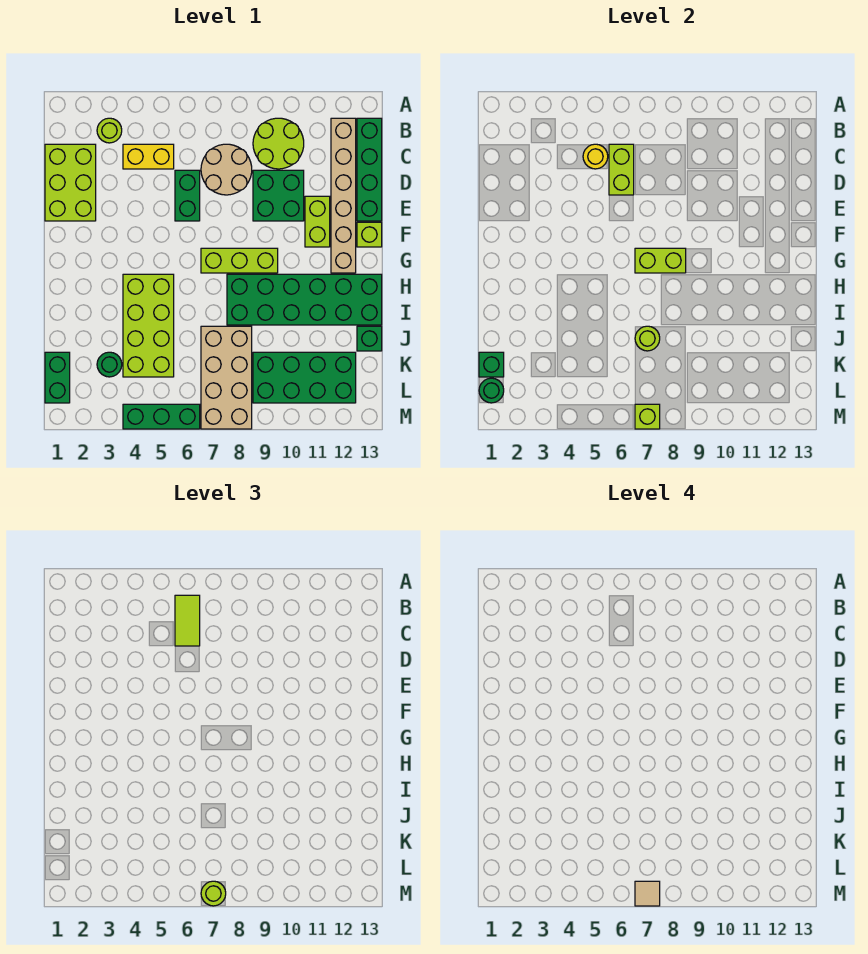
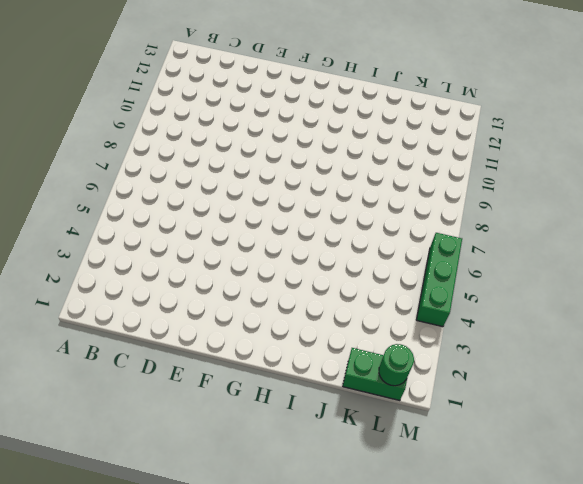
none -> lime round brick B3 level 1
none -> lime round brick B9:C10 level 1
none -> tan brick B12:G12 level 1
none -> green brick B13:E13 level 1

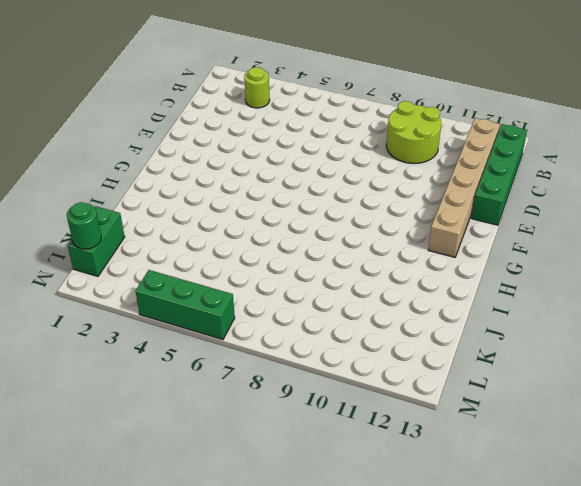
none -> lime brick C1:E2 level 1
none -> yellow brick C4:C5 level 1
none -> tan round brick C7:D8 level 1
none -> green brick D6:E6 level 1

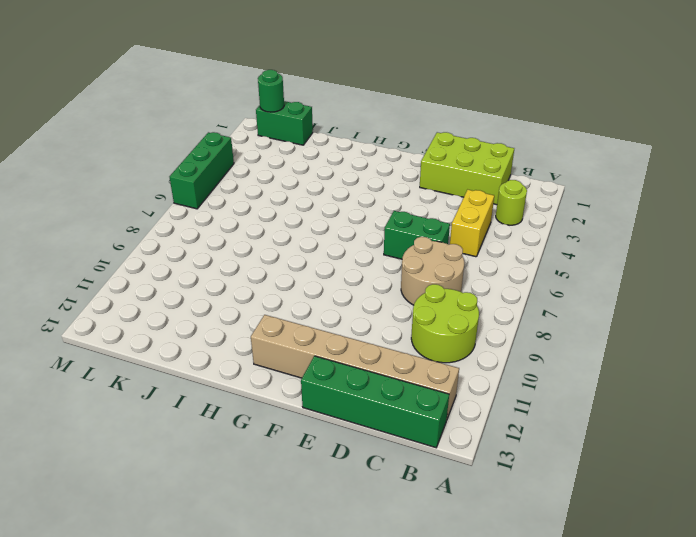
none -> green brick D9:E10 level 1
none -> lime brick E11:F11 level 1
none -> lime brick F13 level 1
none -> lime brick G7:G9 level 1

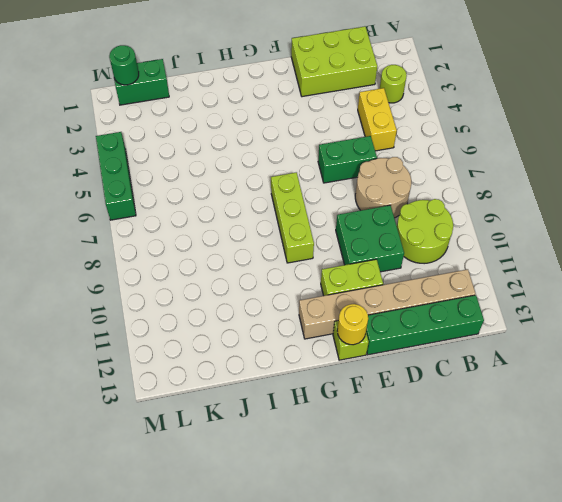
yellow round brick F13 level 2 -> yellow round brick C5 level 2
none -> lime brick H4:K5 level 1
none -> green brick H8:I13 level 1
none -> tan brick J7:M8 level 1
none -> green brick J13 level 1

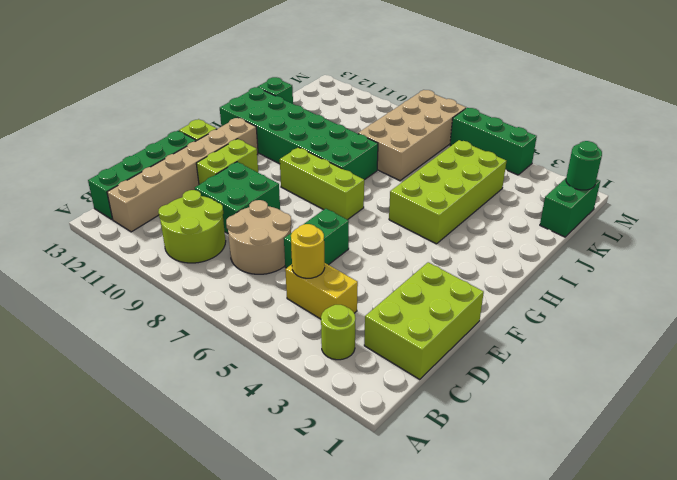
none -> green round brick K3 level 1
none -> green brick K9:L12 level 1
none -> lime brick C6:D6 level 2
none -> lime brick G7:G8 level 2

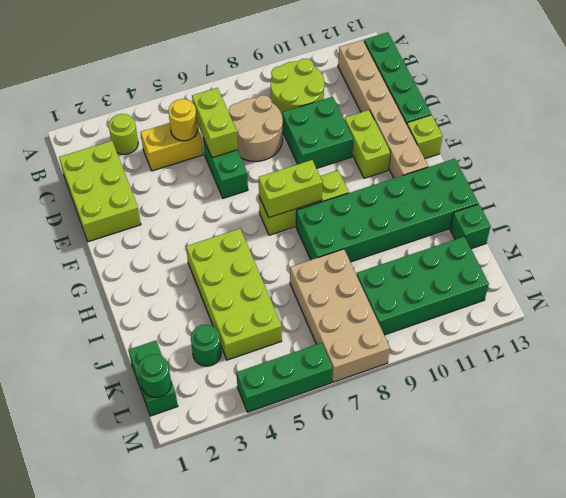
none -> lime round brick J7 level 2
none -> green brick K1 level 2
none -> lime brick M7 level 2
none -> lime tile B6:C6 level 3

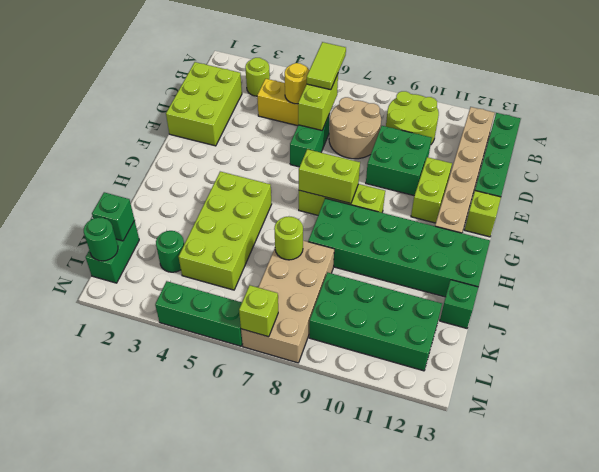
none -> lime round brick M7 level 3
none -> tan tile M7 level 4

